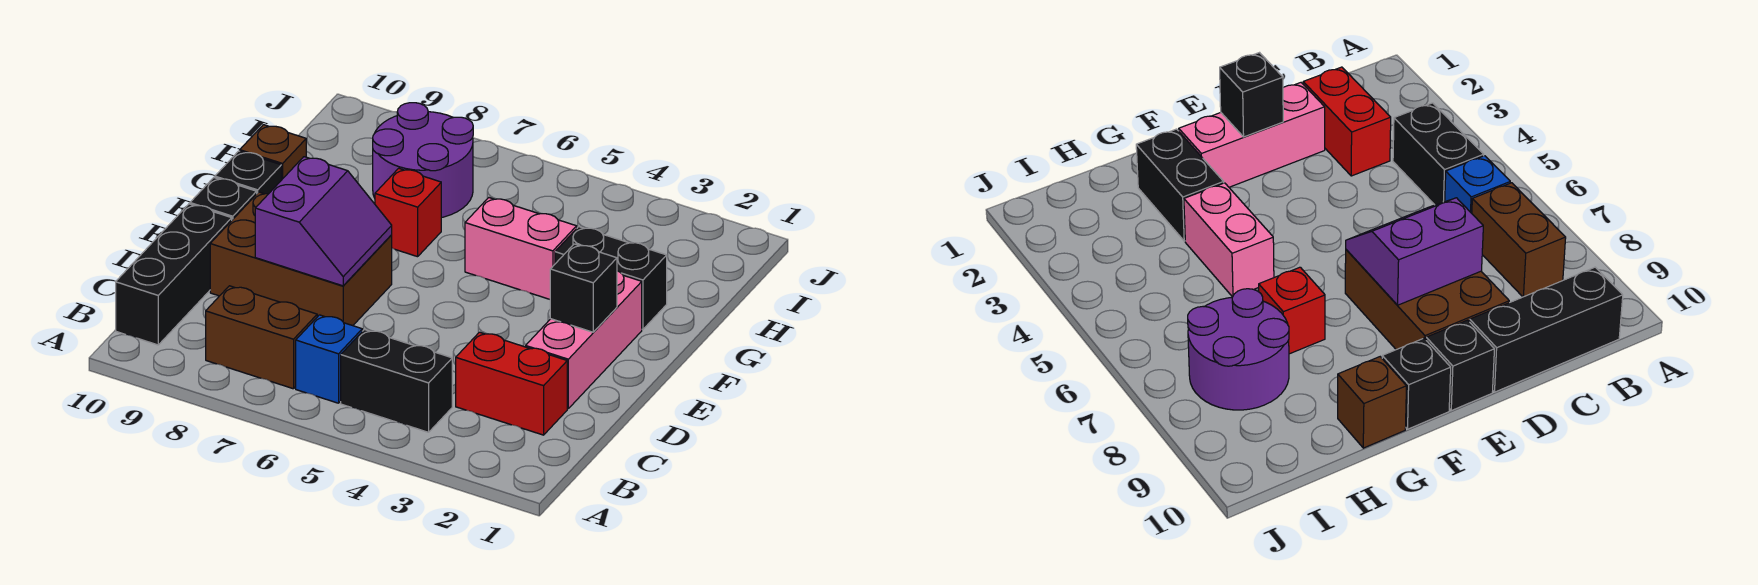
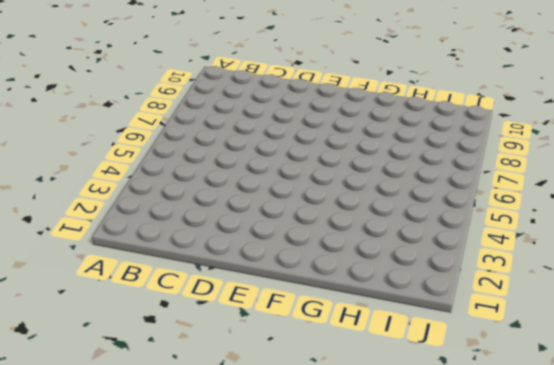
none -> black brick B4:B5 level 1
none -> blue brick B6 level 1
none -> brown brick B7:B8 level 1

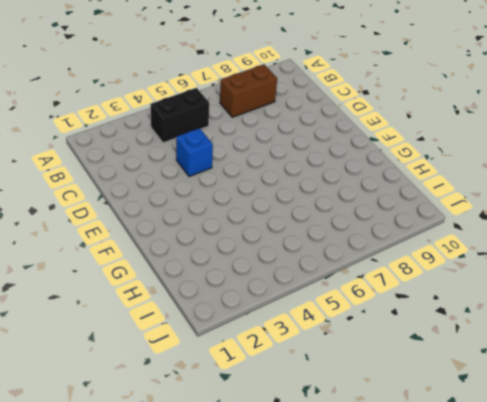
blue brick D4 level 1 -> blue brick B6 level 1
none -> black brick B10:D10 level 1
none -> red brick C2:C3 level 1
none -> pink brick D2:F2 level 1

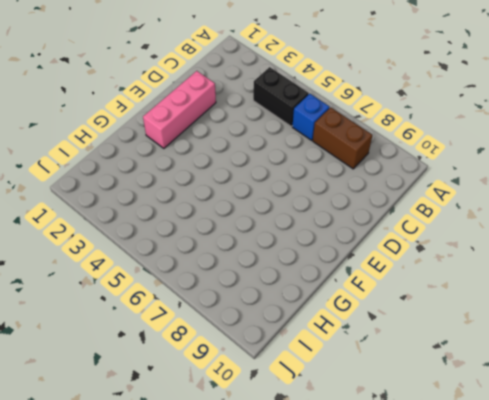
none -> black brick B10:D10 level 1
none -> red brick C2:C3 level 1
none -> brown brick D7:E9 level 1

